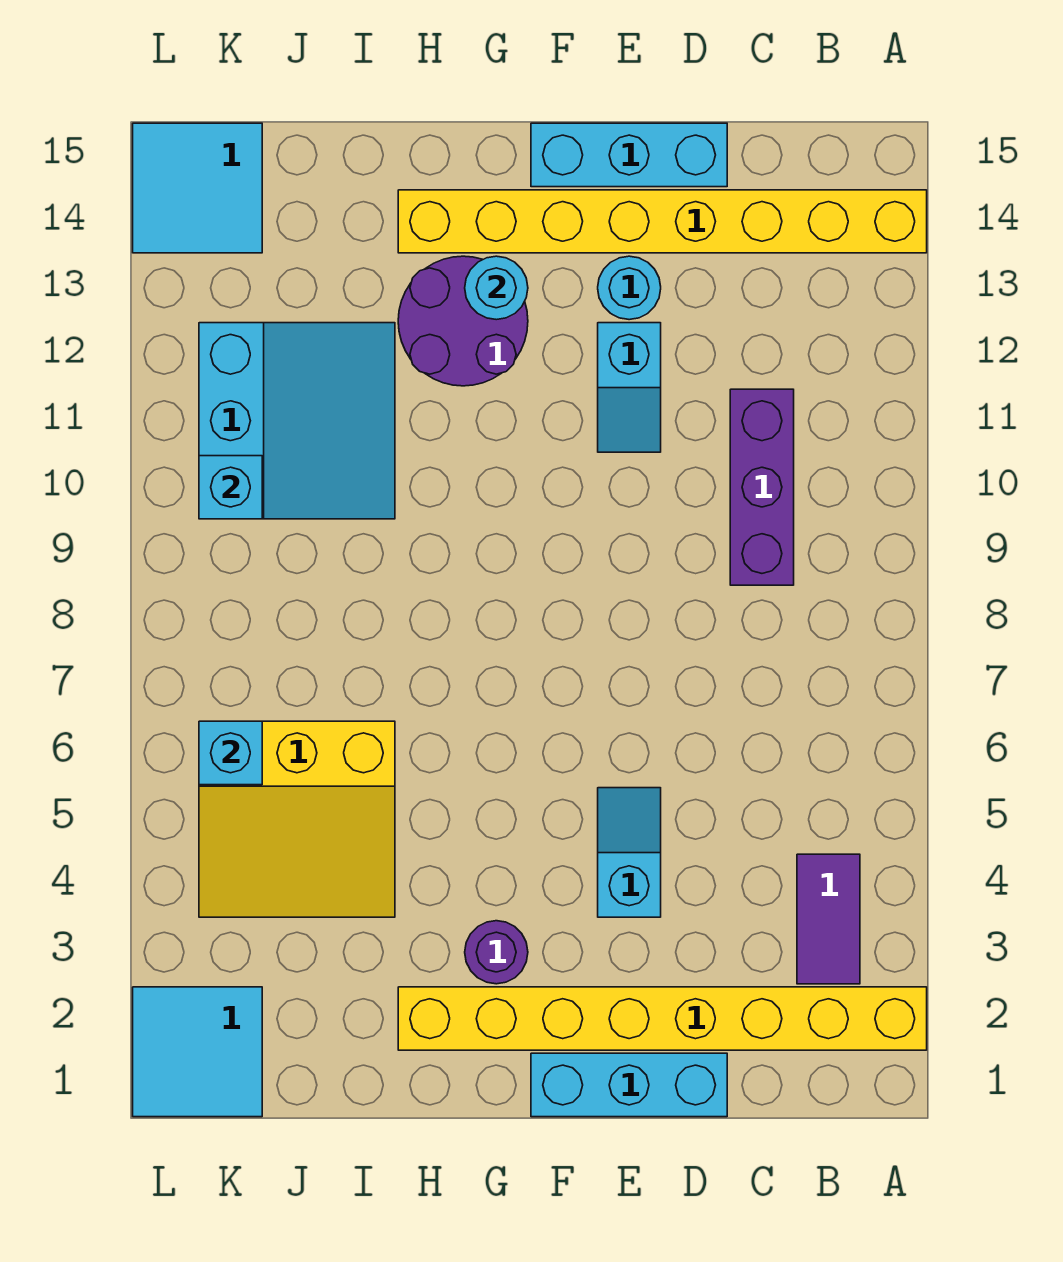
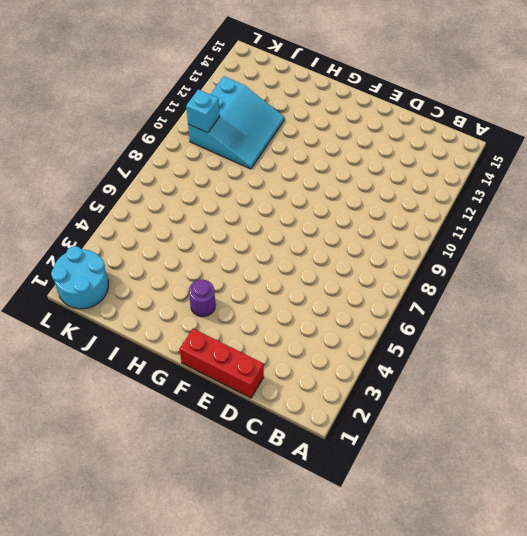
red brick D1:F1 level 1 -> cyan brick D1:F1 level 1
cyan round brick K1:L2 level 1 -> cyan tile K1:L2 level 1
none -> yellow brick A2:H2 level 1
none -> yellow brick A14:H14 level 1
none -> purple tile B3:B4 level 1

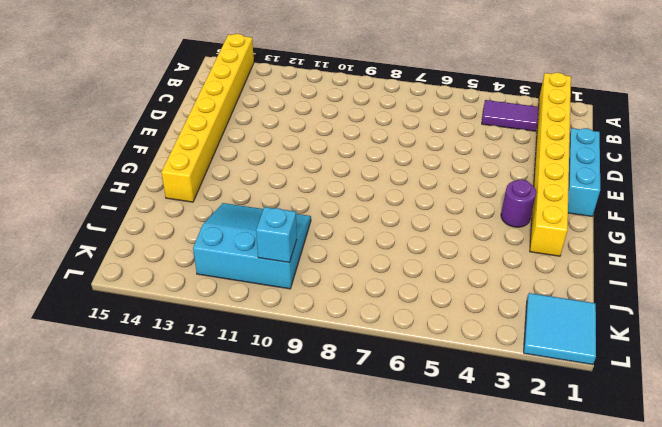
none -> purple brick C9:C11 level 1
none -> cyan brick D15:F15 level 1
none -> cyan slope E4:E5 level 1 top 4

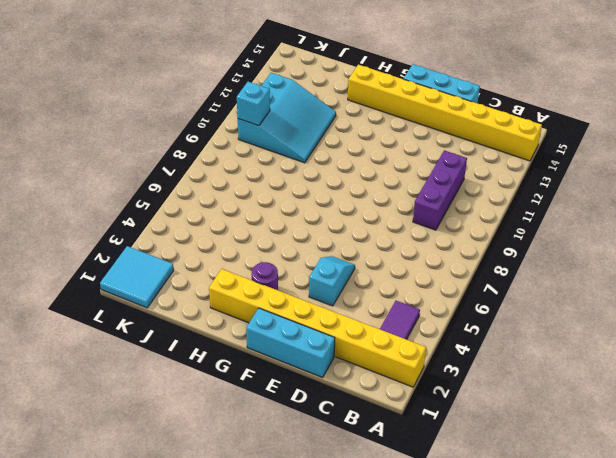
none -> cyan slope E11:E12 level 1 top 12
none -> cyan round brick E13 level 1
none -> purple round brick G12:H13 level 1

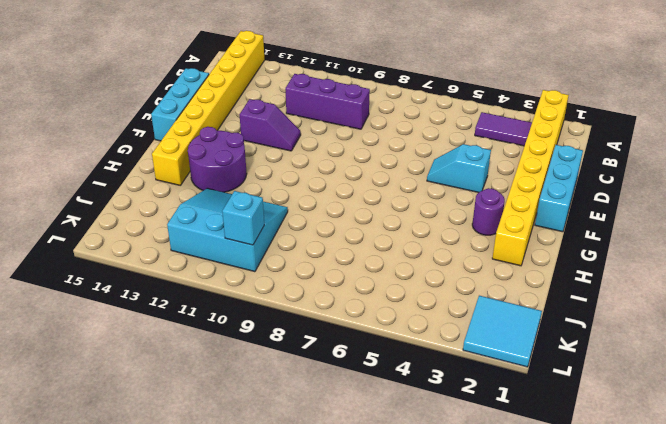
purple slope E11:E12 level 1 top 12 -> cyan slope E11:E12 level 1 top 12
none -> cyan round brick E13 level 1
none -> yellow slope I4:K6 level 1 top 6
none -> cyan tile K14:L15 level 1

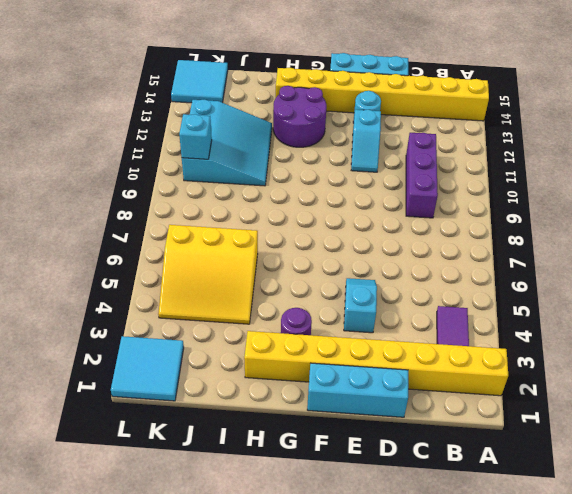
none -> cyan round brick G13 level 2
none -> cyan brick K6 level 2

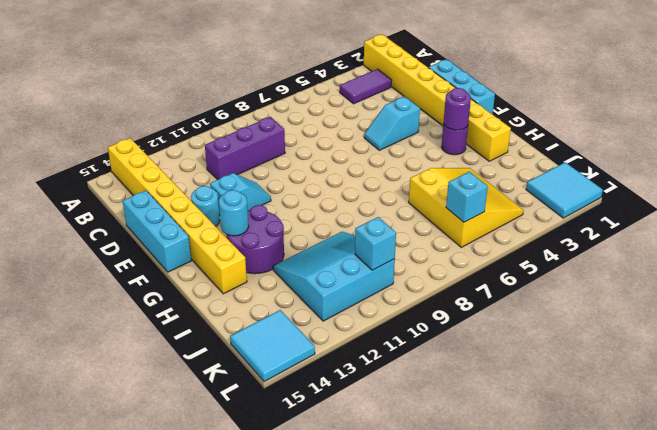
purple round brick G3 level 2 -> none

